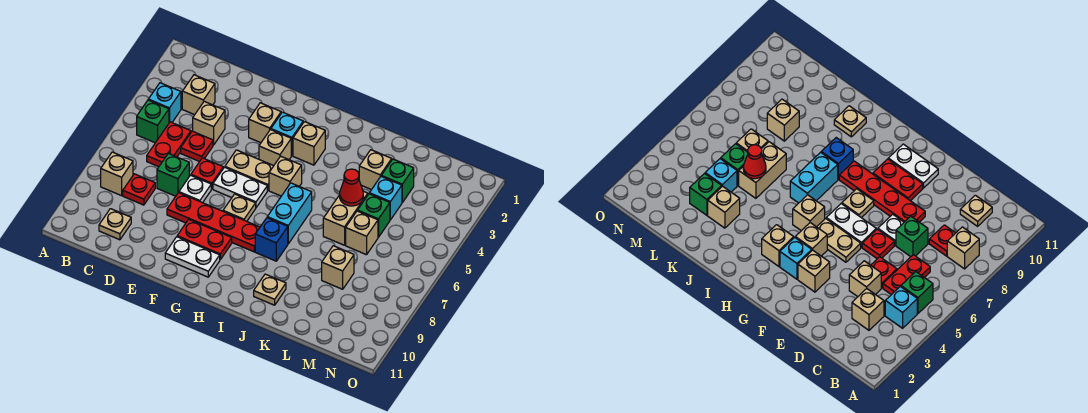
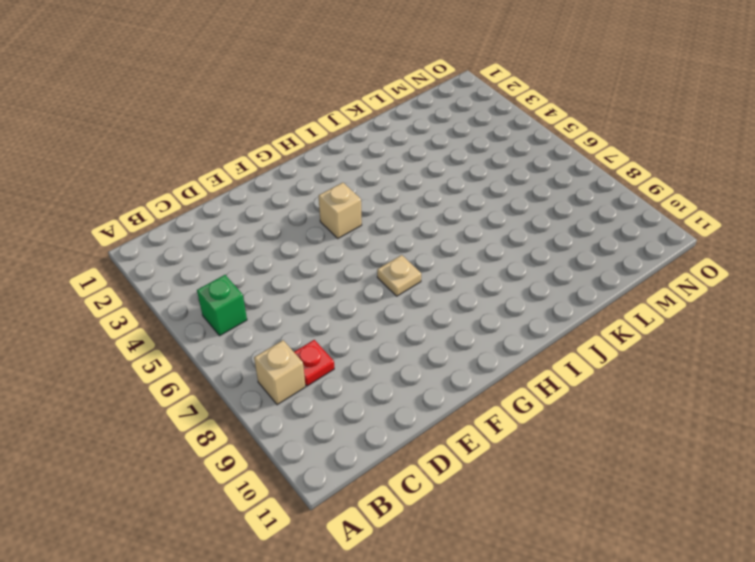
none -> cyan brick B4 level 1
none -> tan brick C3 level 1
none -> red plate C5:C6 level 1
none -> tan plate C10 level 1

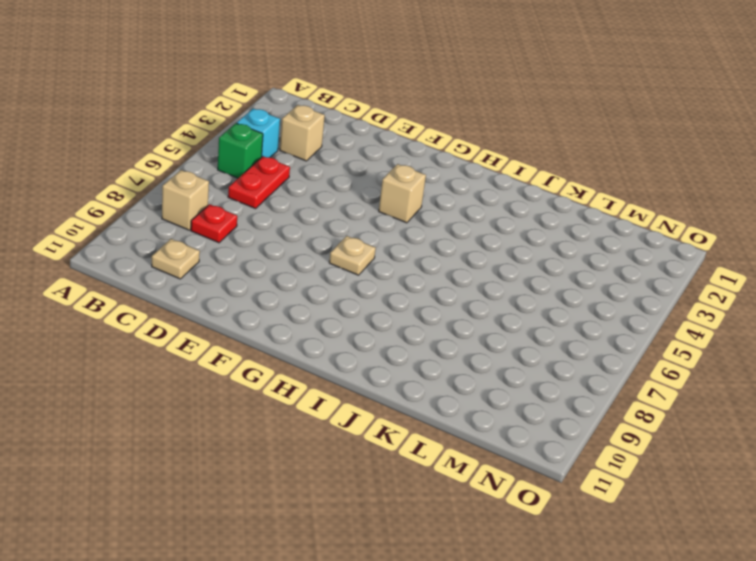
none -> tan brick D4 level 1
none -> red plate D5 level 1
none -> green brick D7 level 1
none -> red plate E6 level 1

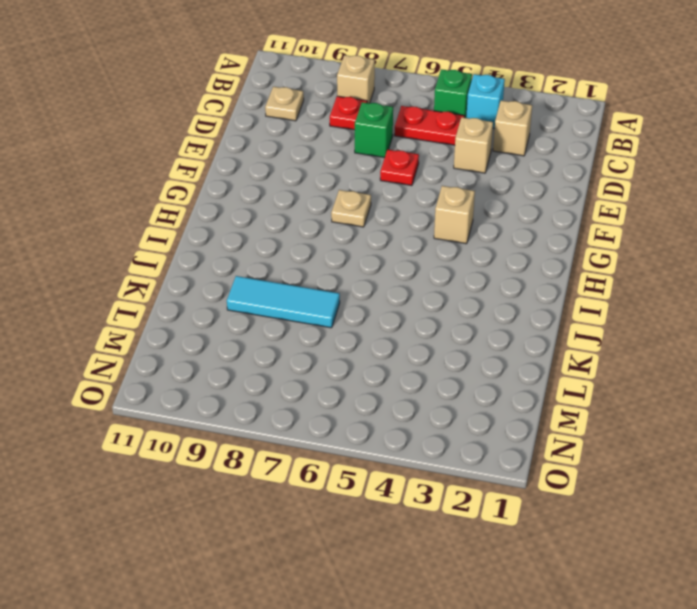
cyan tile K7:K9 level 1 -> none
none -> red plate D5 level 1
none -> white plate E7 level 1
none -> red plate E8:H8 level 1
none -> tan brick F3 level 1

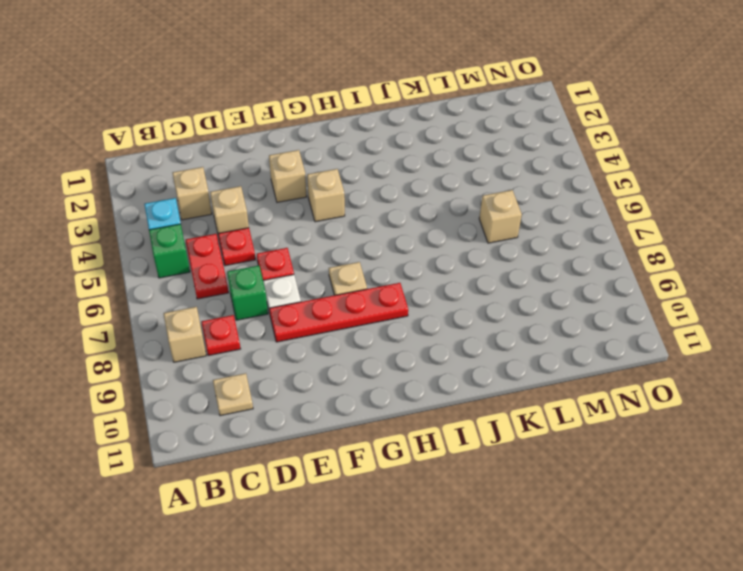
none -> tan plate F5:G5 level 1
none -> white plate F6:G6 level 1
none -> red plate F9:G9 level 1
none -> white plate F10:G10 level 1

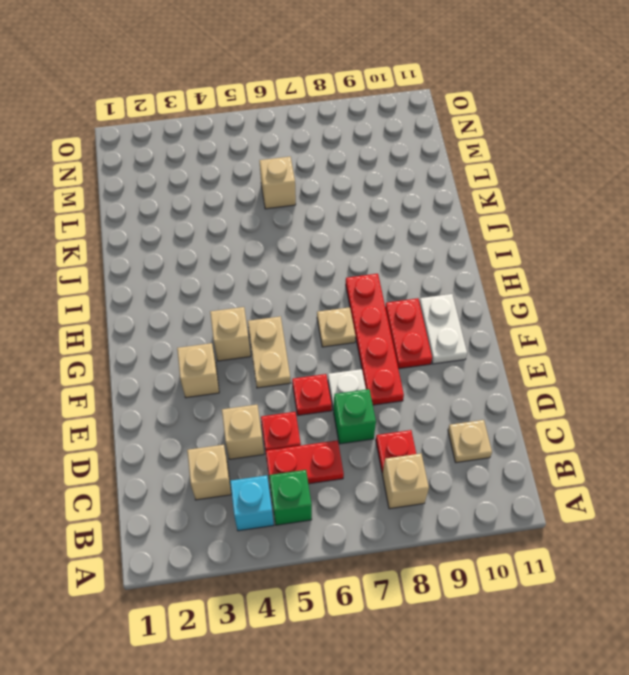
none -> white plate F6:G6 level 1
none -> cyan brick G3 level 1
none -> tan brick H3 level 1
none -> tan brick H5 level 1

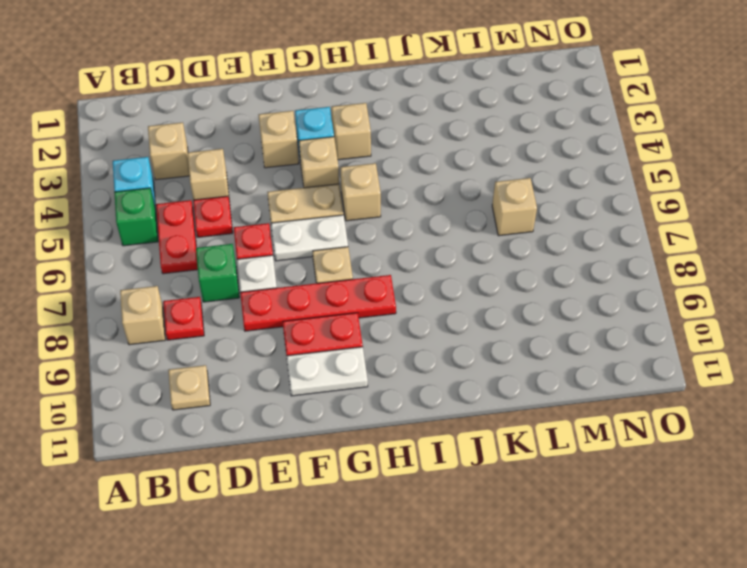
none -> cyan brick I6:I7 level 1
none -> blue brick I8 level 1
none -> tan plate J10 level 1
none -> tan brick K3 level 1

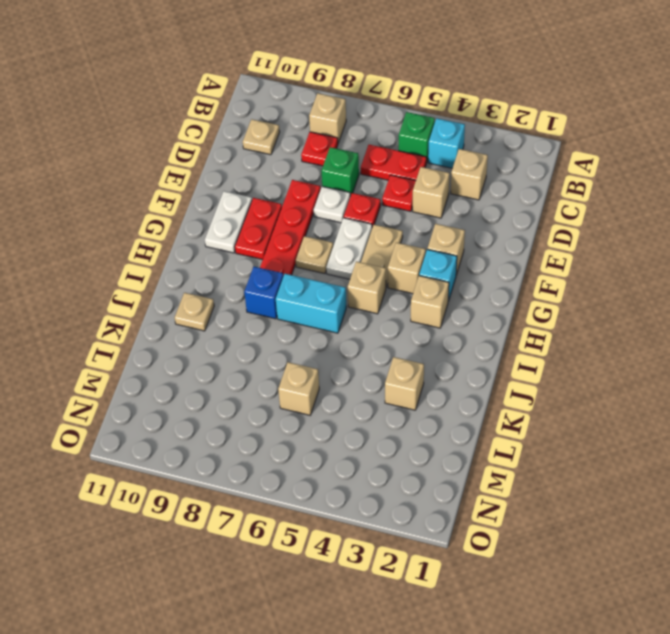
none -> tan brick K5:K6 level 1
none -> green brick L3 level 1
none -> cyan brick L4 level 1
none -> green brick L5 level 1

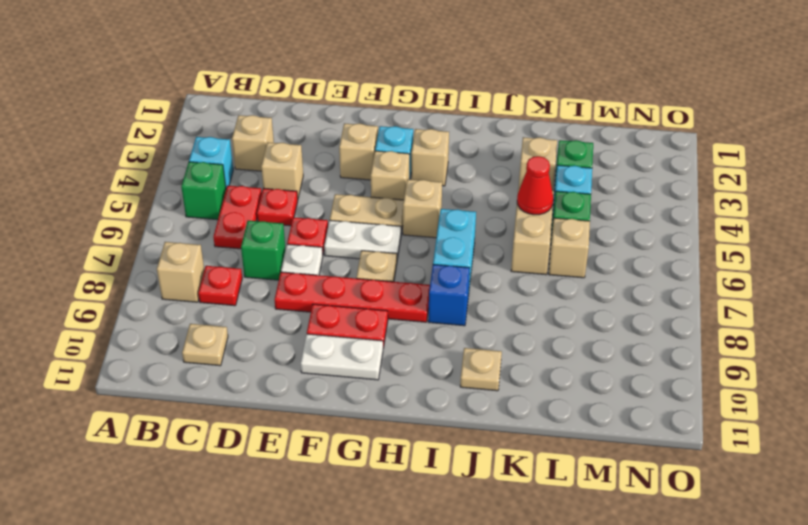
none -> tan brick L8 level 1

